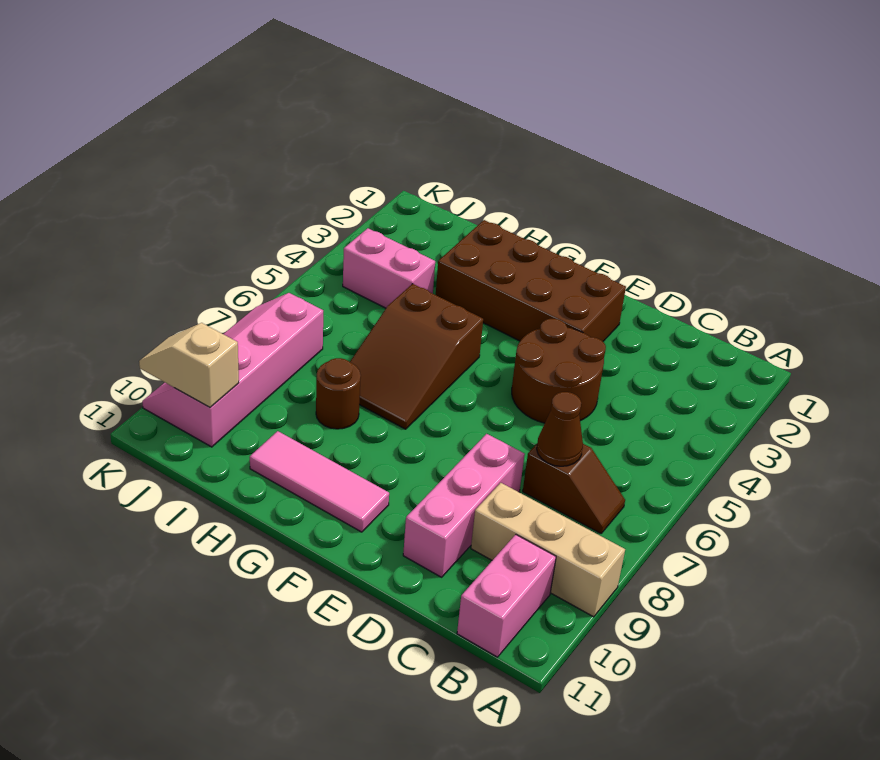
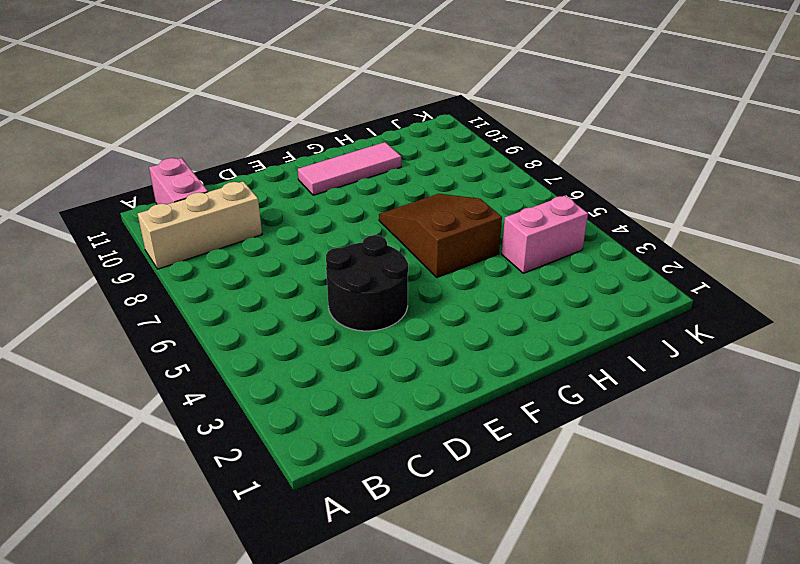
black round brick D4:E5 level 1 -> brown round brick D4:E5 level 1
none -> brown slope B7:C7 level 1 top C
none -> pink brick D8:D10 level 1
none -> brown brick E2:H3 level 1

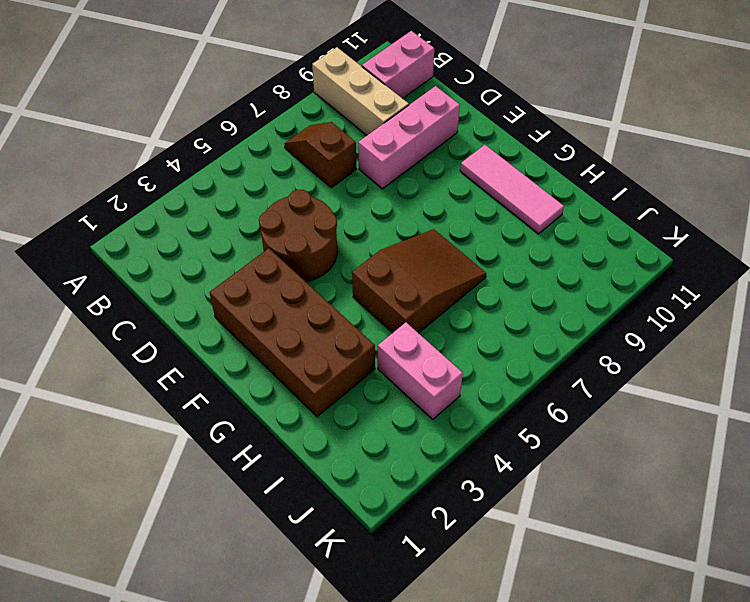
none -> brown round brick H8 level 1
none -> pink slope J7:K10 level 1 top J
none -> brown cone C7 level 2

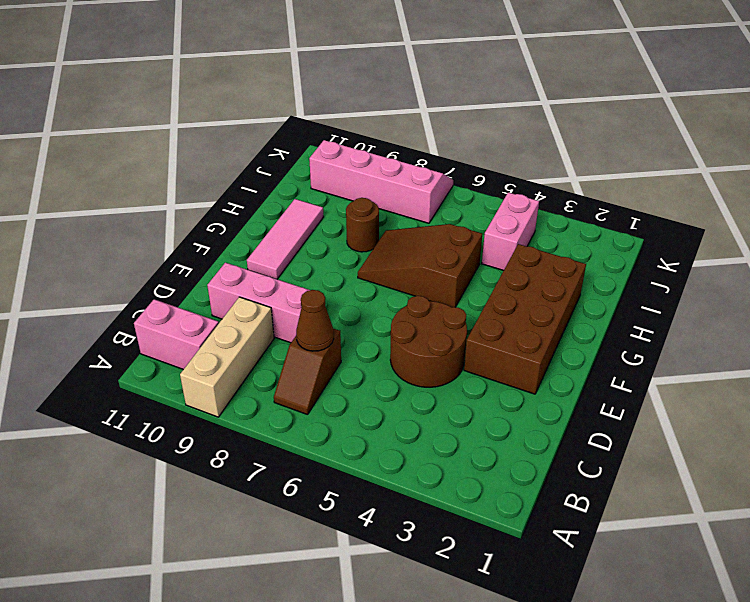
none -> tan slope J10:K10 level 2 top J

